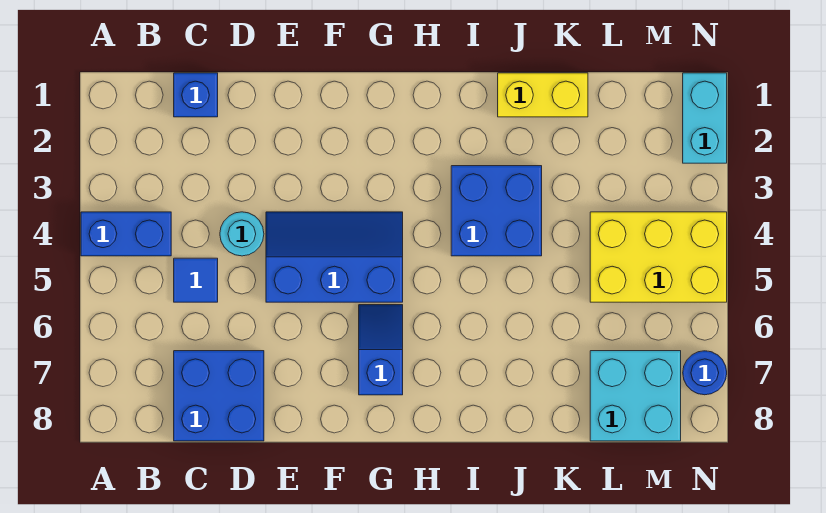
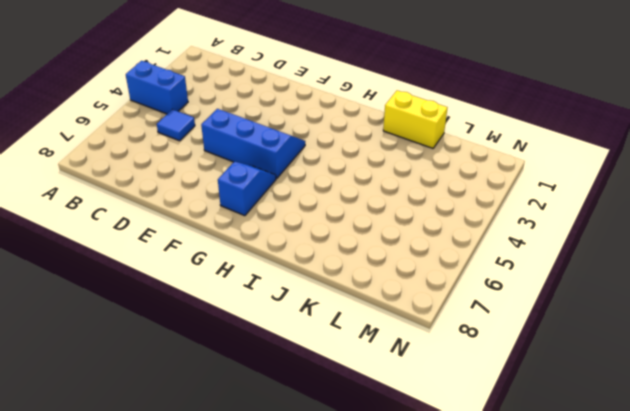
none -> blue brick C1 level 1
none -> blue brick C7:D8 level 1
none -> cyan round brick D4 level 1

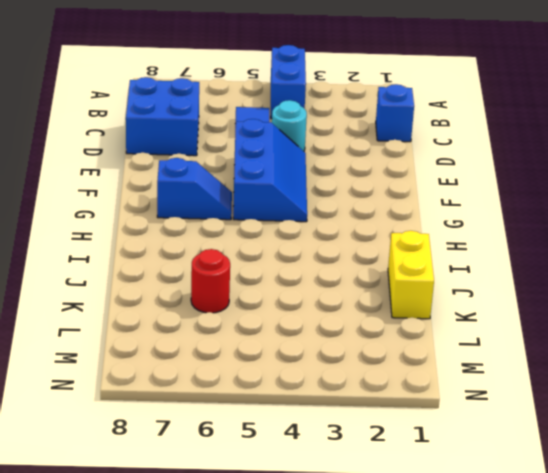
red round brick K6 level 1 -> none
none -> blue brick I3:J4 level 1
none -> yellow brick L4:N5 level 1
none -> cyan brick L7:M8 level 1

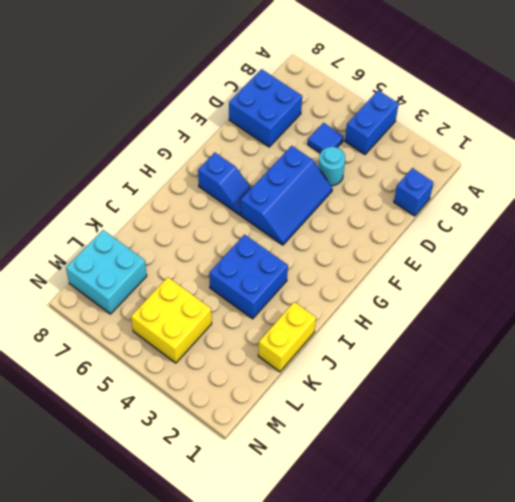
yellow brick L4:M5 level 1 -> yellow brick L4:N5 level 1
none -> cyan brick N1:N2 level 1
none -> blue round brick N7 level 1

